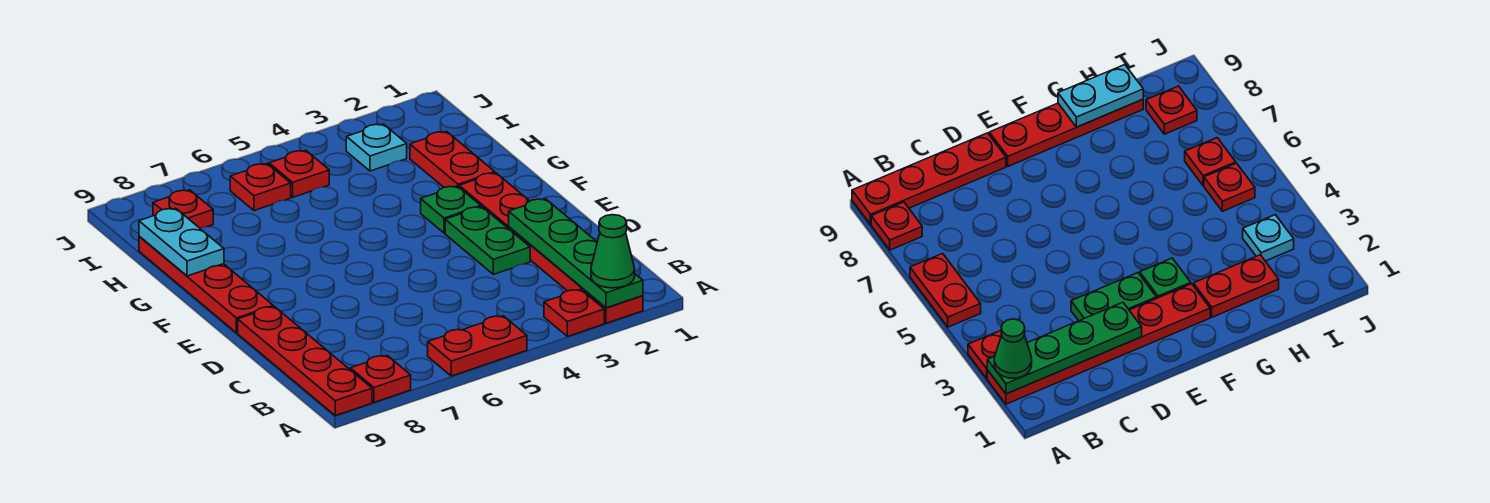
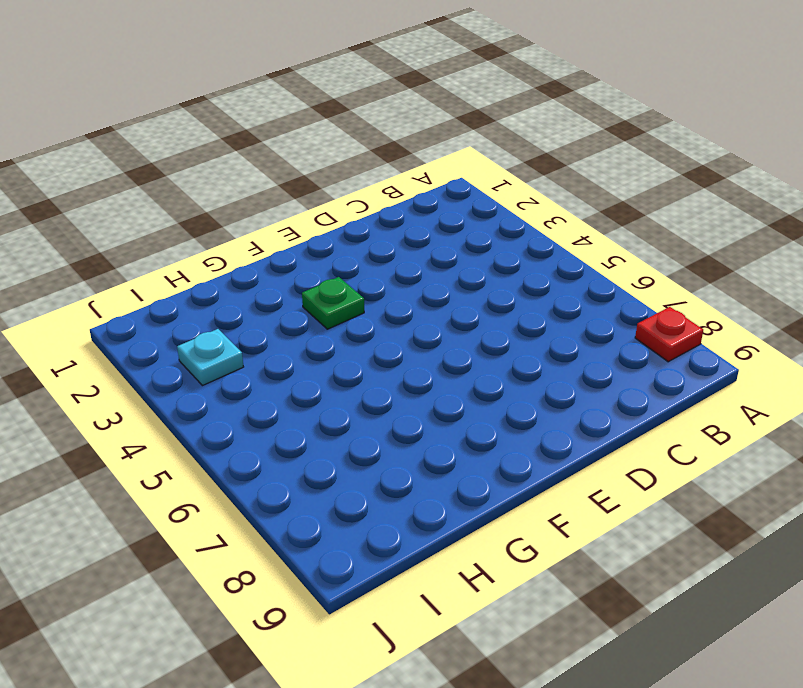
none -> red plate A2:F2 level 1
none -> red plate A3 level 1
none -> red plate A5:A6 level 1

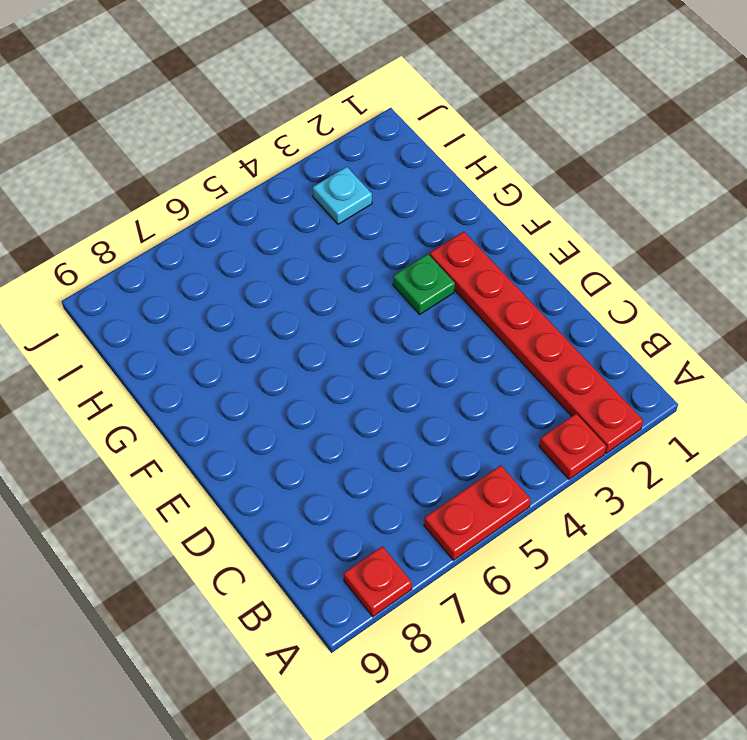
none -> red plate A9:D9 level 1
none -> green plate D3:E3 level 1
none -> red plate E9:H9 level 1

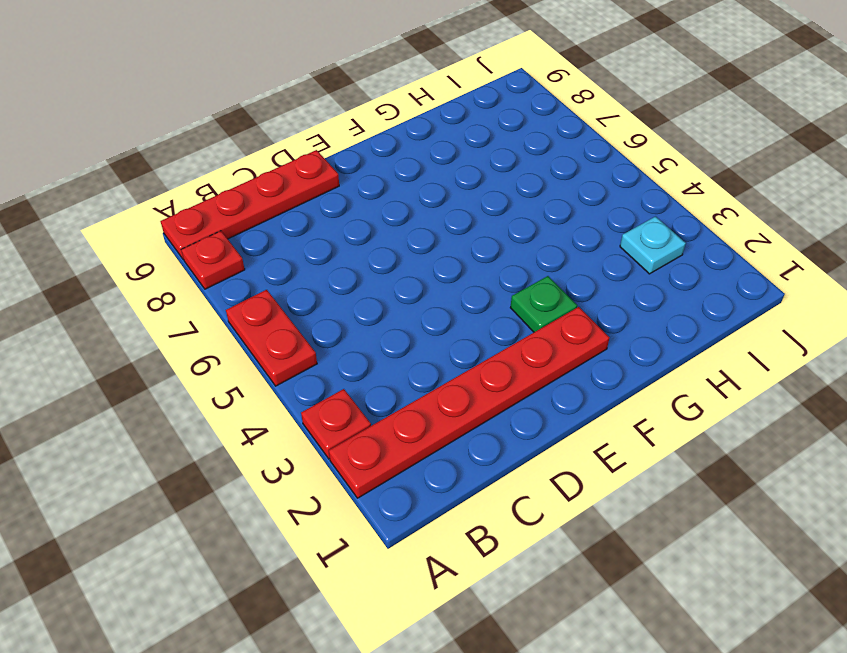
none -> green plate D3:E3 level 1
none -> red plate E9:H9 level 1
none -> red plate G2:H2 level 1

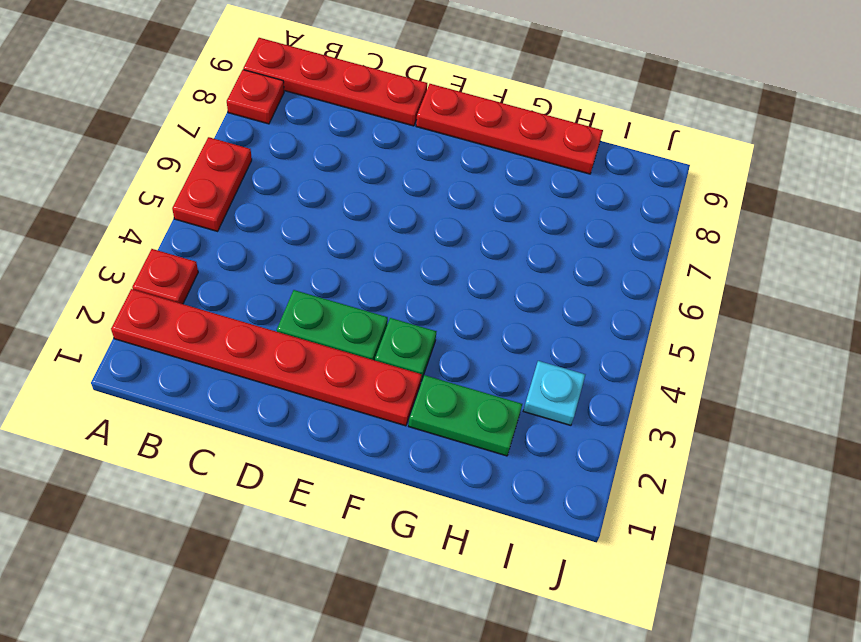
green plate G2:H2 level 1 -> red plate G2:H2 level 1
none -> red plate I5 level 1
none -> red plate I6 level 1
none -> red plate I8 level 1

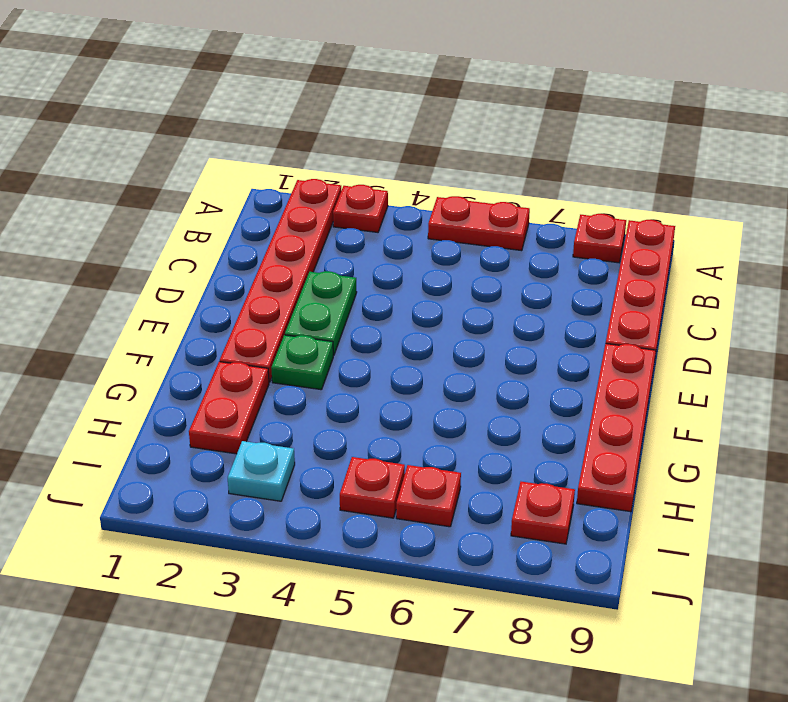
none -> green plate A2:D2 level 2
none -> cyan plate G9:H9 level 2
none -> green cone A2 level 3

